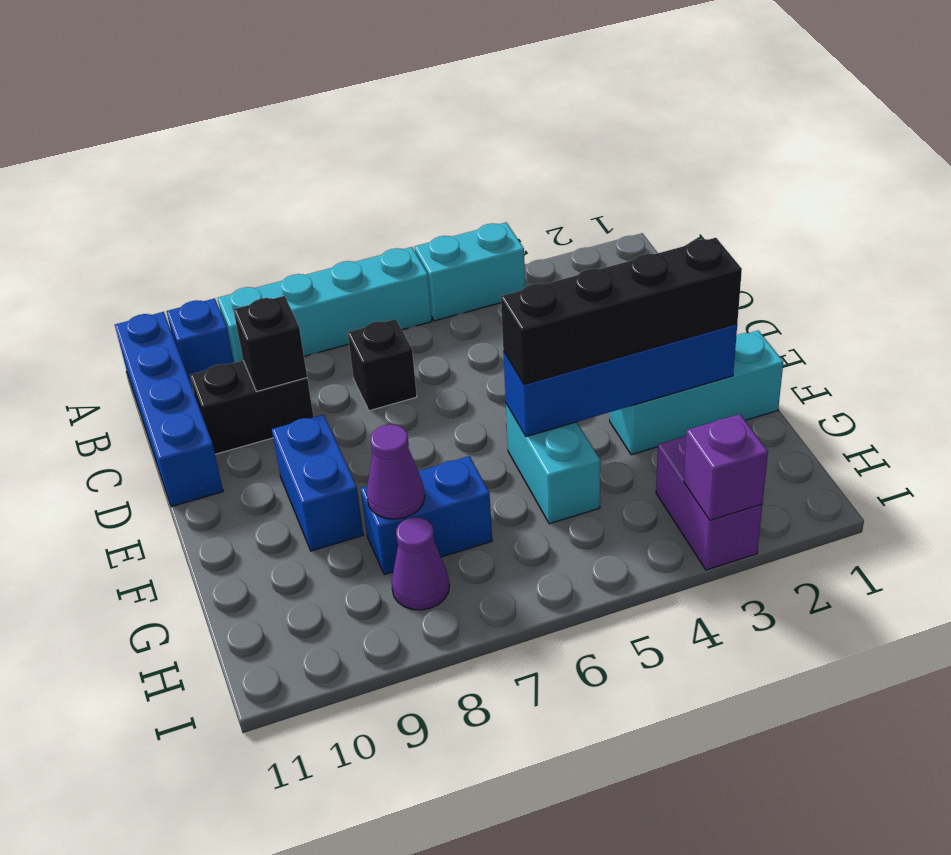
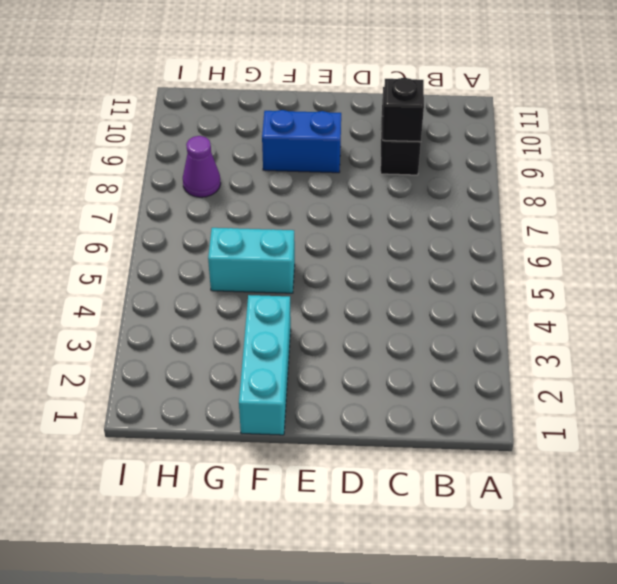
none -> cyan brick A4:A5 level 1
none -> cyan brick A6:A9 level 1
none -> blue brick A10 level 1

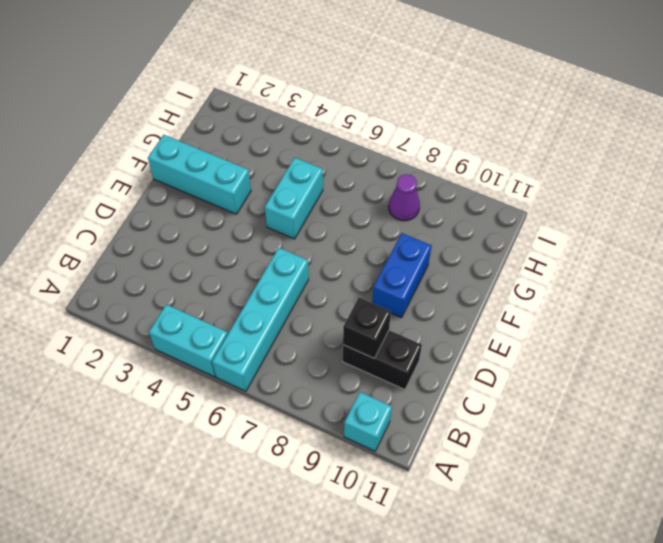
cyan brick A6:D6 level 1 -> cyan brick A6:A9 level 1
cyan brick A10 level 1 -> blue brick A10 level 1
none -> blue brick A11:D11 level 1
none -> black brick C7 level 1
none -> blue brick G7:G8 level 1

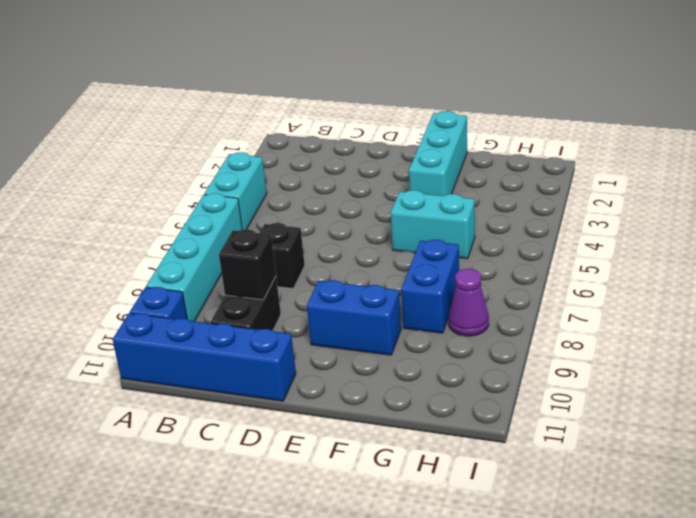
none -> purple brick H3:I3 level 1
none -> blue brick F2:F5 level 2
none -> purple cone G8 level 2

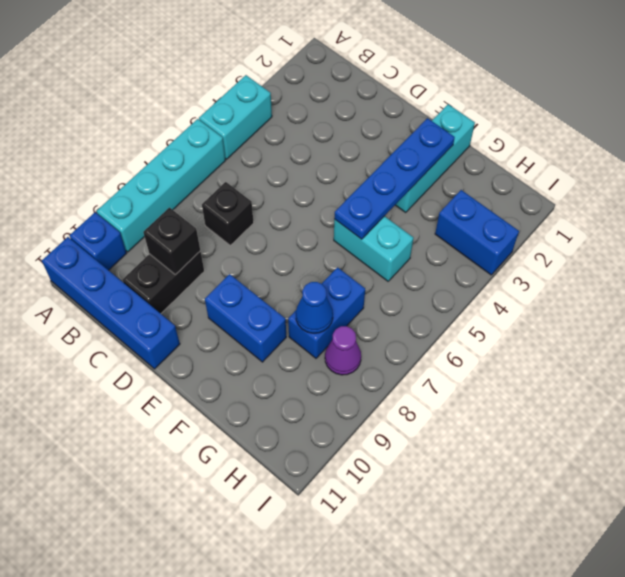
blue plate F2:F5 level 2 -> blue brick F2:F5 level 2
blue cone G8 level 2 -> purple cone G8 level 2
blue brick H3:I3 level 1 -> purple brick H3:I3 level 1
none -> purple brick I3 level 2
none -> black brick F2:F5 level 3

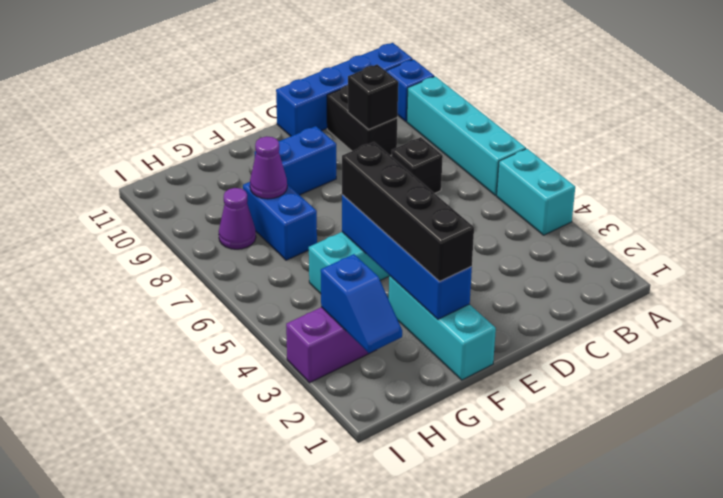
blue slope H2:H3 level 2 top 3 -> none
none -> purple brick I3 level 2

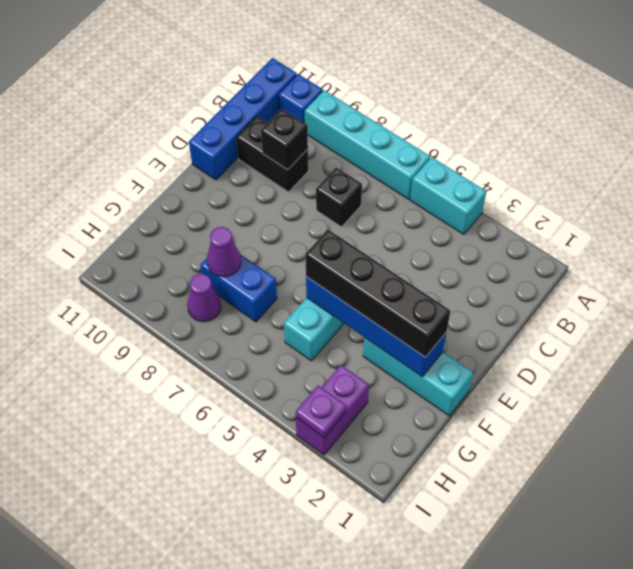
purple plate I3 level 2 -> purple brick I3 level 2
none -> blue brick E9:F9 level 1

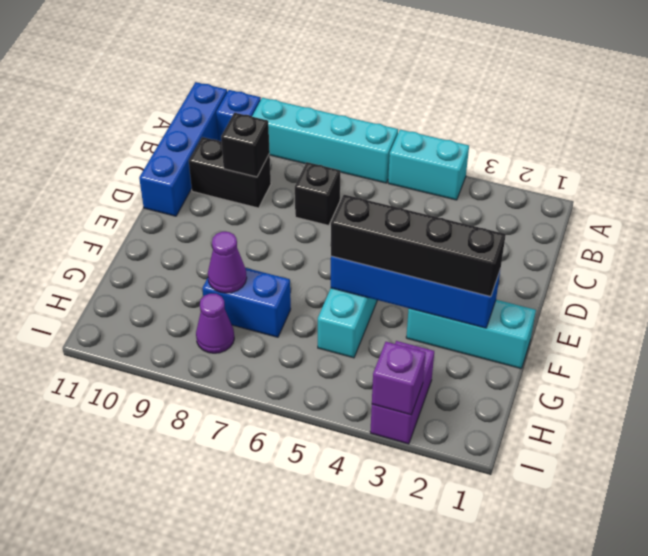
none -> blue brick E9:F9 level 1

